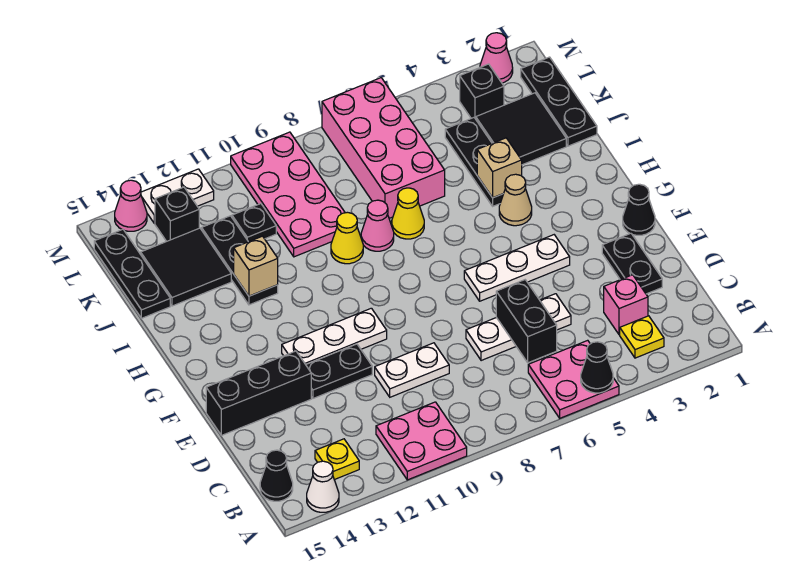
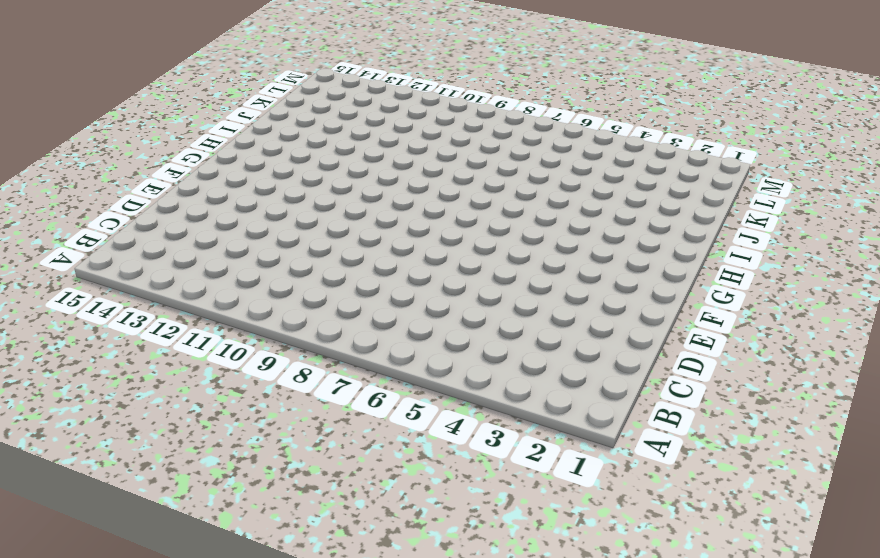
none -> pink plate A5:B6 level 1
none -> pink plate A10:B11 level 1
none -> white cone A14 level 1
none -> yellow plate B3 level 1

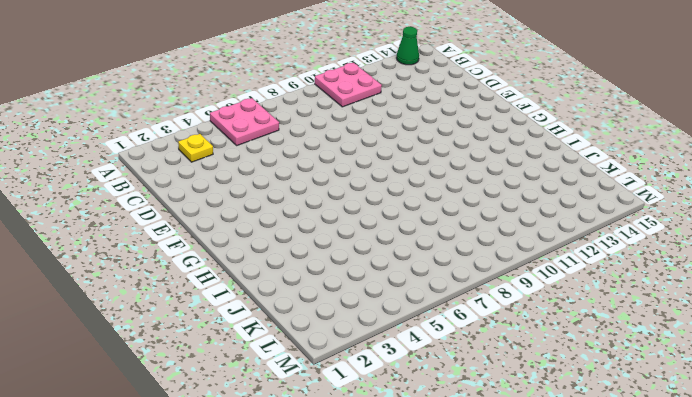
green cone A14 level 1 -> white cone A14 level 1
none -> yellow plate B13 level 1
none -> black cone B15 level 1
none -> pink brick C3 level 1
none -> black plate D2:E2 level 1

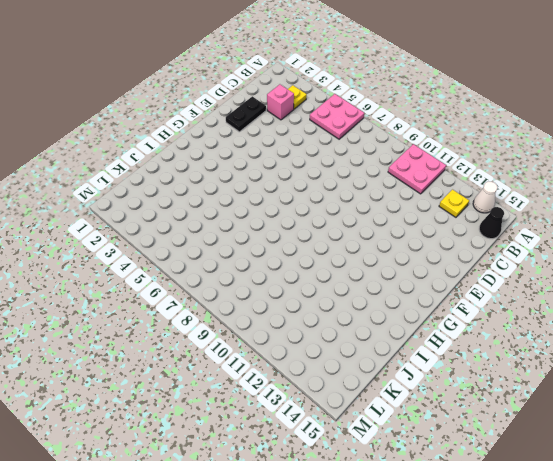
none -> white plate D5:D7 level 1
none -> white plate D9:D10 level 1
none -> black plate E11:E12 level 1
none -> black brick E13:E15 level 1

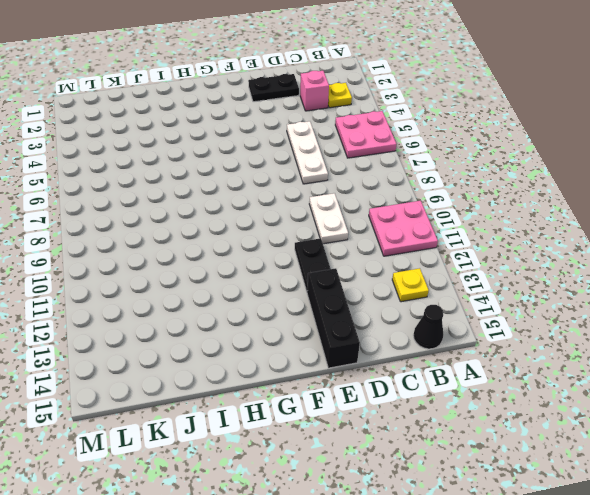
none -> white cone A14 level 1
none -> black cone F1 level 1
none -> white plate F4:F6 level 1
none -> white plate F10:F12 level 1

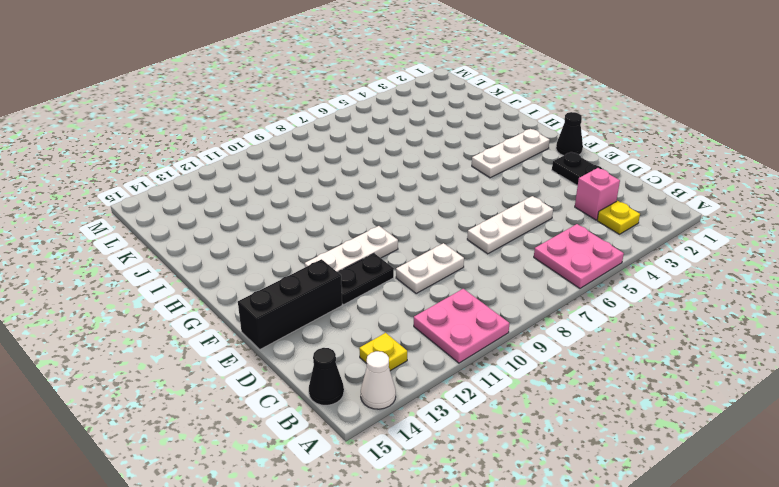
white plate G2:G4 level 1 -> white plate F4:F6 level 1
none -> tan cone H4 level 1
none -> black plate I4:K4 level 1
none -> yellow cone I7 level 1
none -> pink cone I8 level 1

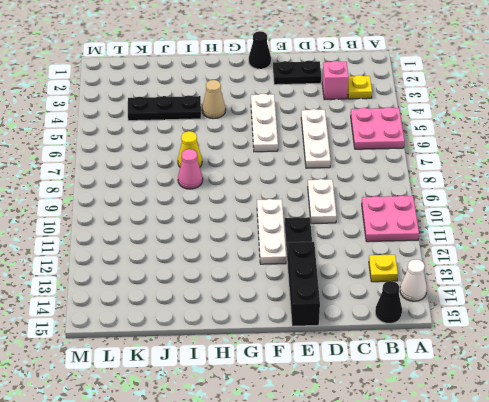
none -> yellow cone I9 level 1
none -> black plate I12:K12 level 1
none -> black plate J1:L1 level 1
none -> black tile J2:K3 level 1

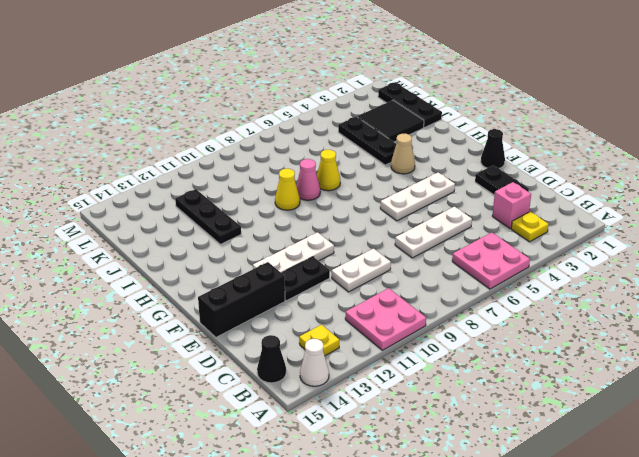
none -> pink brick J6:M7 level 1
none -> pink plate J9:M10 level 1
none -> black tile J13:K14 level 1
none -> black plate J15:L15 level 1

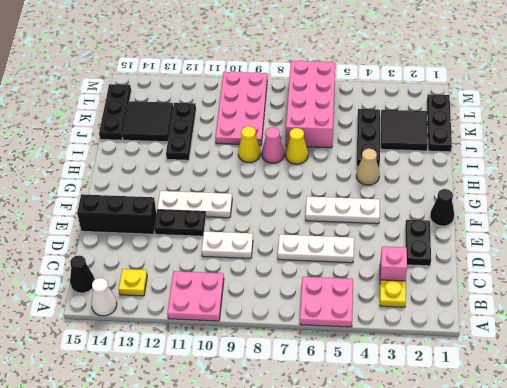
none -> black plate K11 level 1
none -> black brick L3 level 1
none -> black brick L13 level 1
none -> pink cone M2 level 1

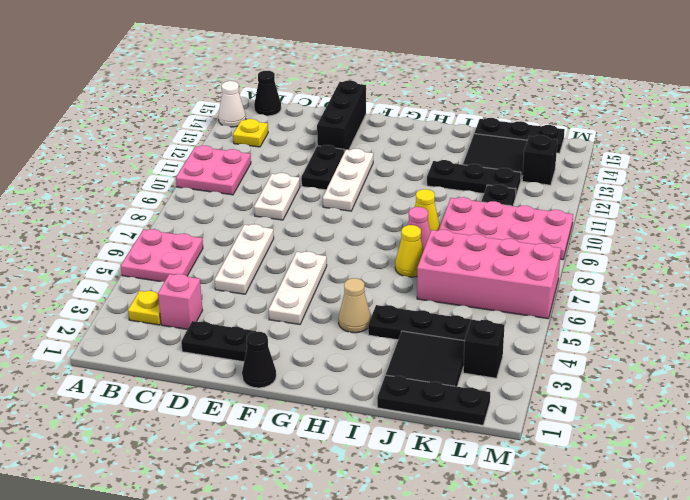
none -> pink cone M2 level 1
none -> white plate M12:M13 level 1
none -> pink cone M14 level 1
none -> black cone A5 level 2

